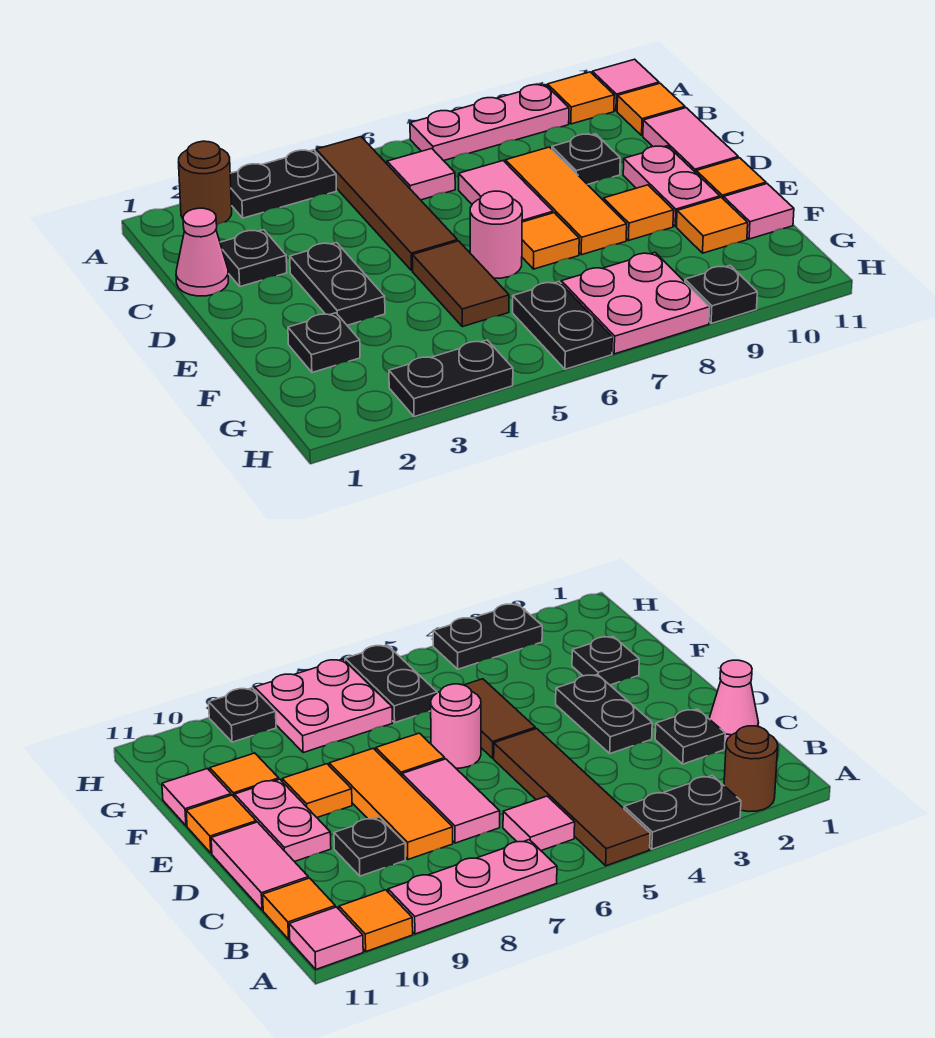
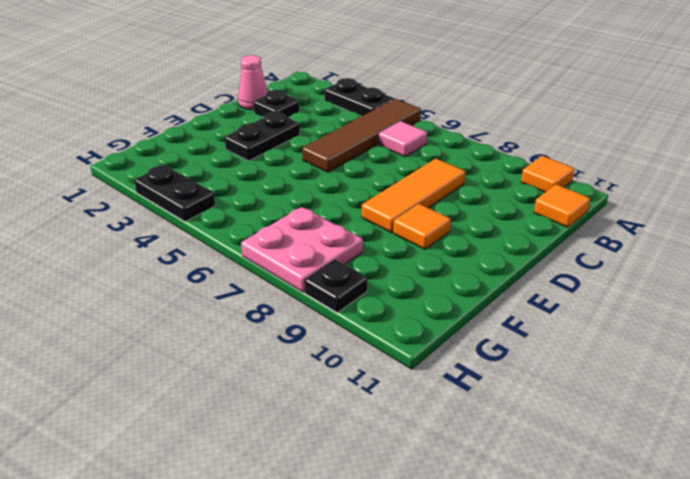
none -> brown round brick A2 level 1
none -> pink plate A7:A9 level 1
none -> pink tile A11 level 1

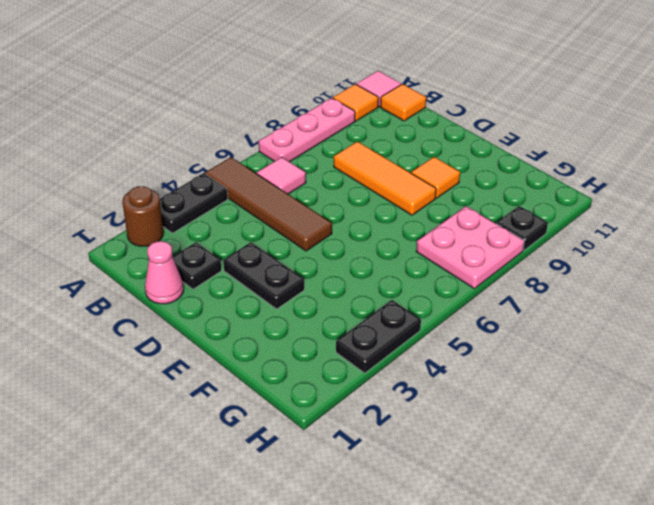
none -> pink tile C7:D7 level 1
none -> black plate C9 level 1
none -> pink tile C11:D11 level 1

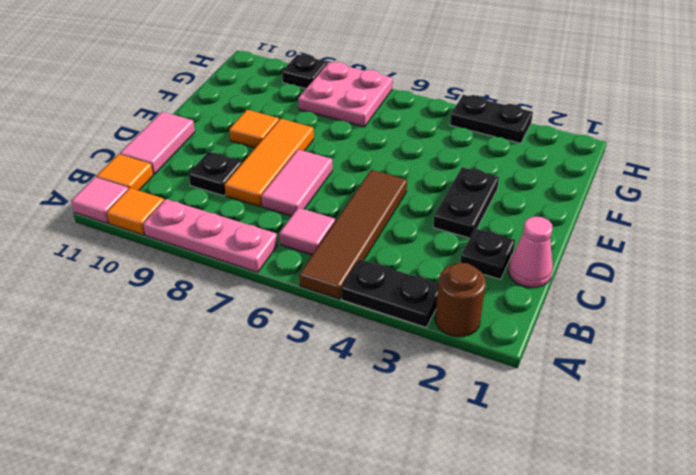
none -> pink plate D10:E10 level 1
none -> brown tile E5:F5 level 1
none -> pink round brick E6 level 1

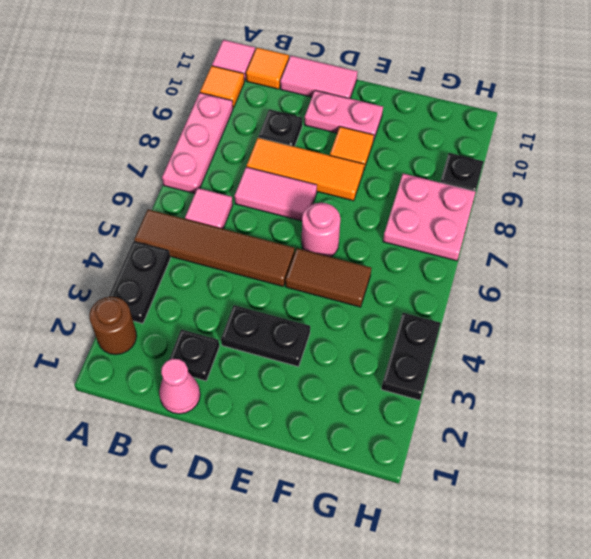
none -> orange tile E7 level 1
none -> orange tile E11 level 1
none -> black plate F2 level 1

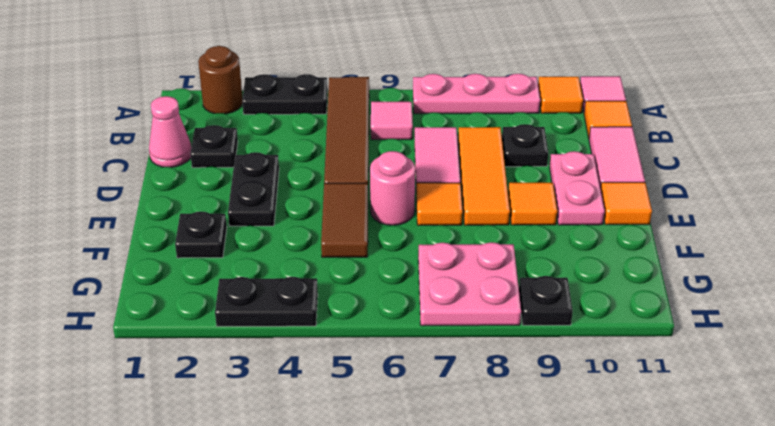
none -> orange tile F10 level 1
none -> pink tile F11 level 1
none -> black plate G6:H6 level 1

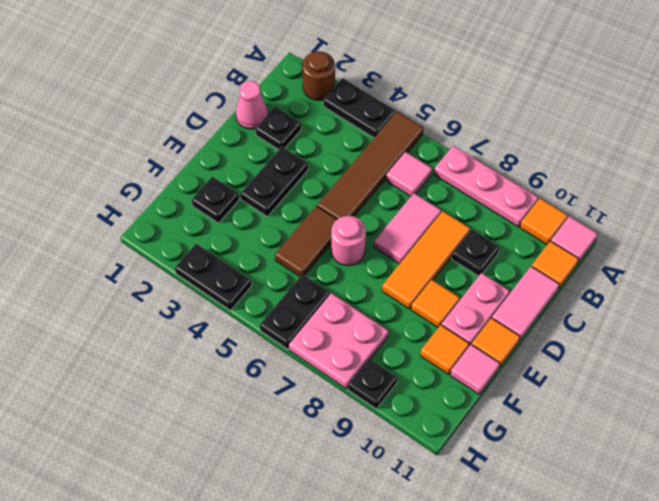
none -> orange tile E7 level 1

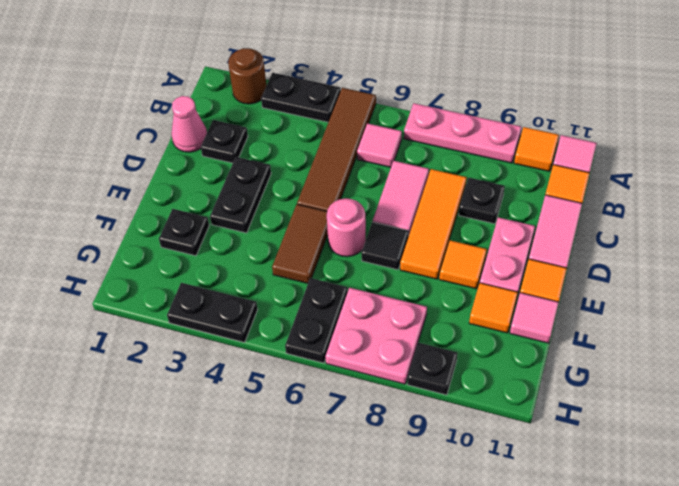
black tile E7 level 1 -> orange tile E7 level 1

